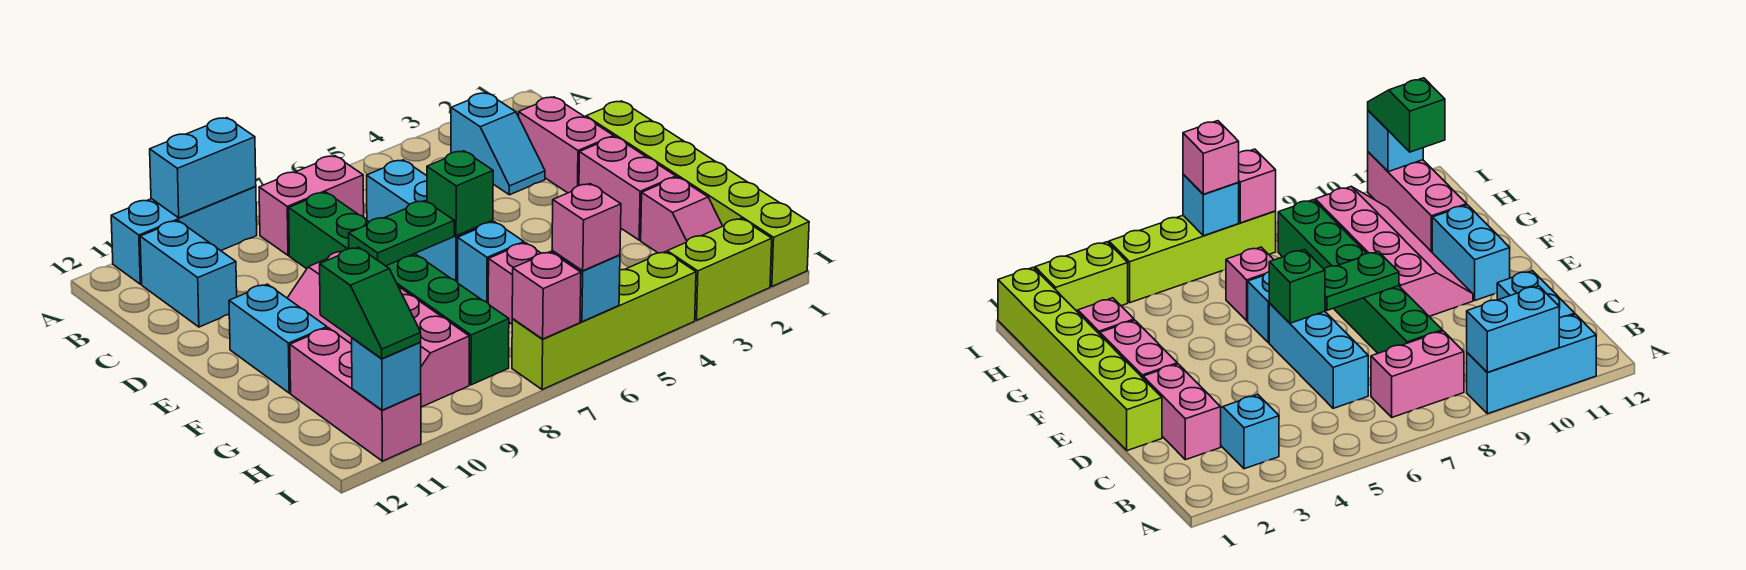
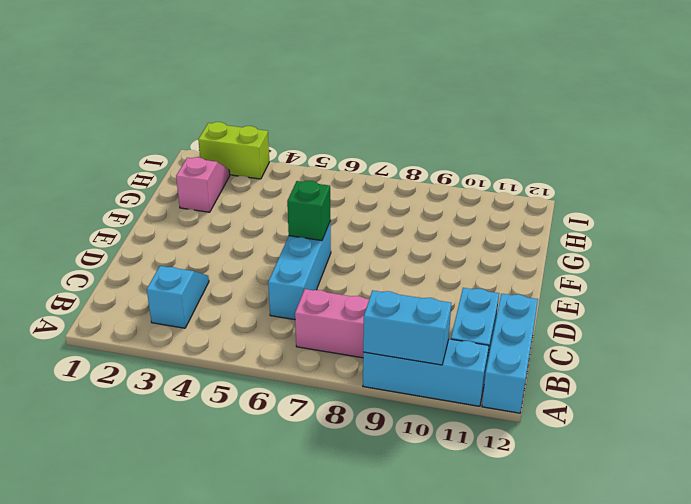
cyan brick A12:C12 level 1 -> none
none -> pink brick C2:D2 level 1
none -> green brick C8:H8 level 1
none -> lime brick D1:I1 level 1

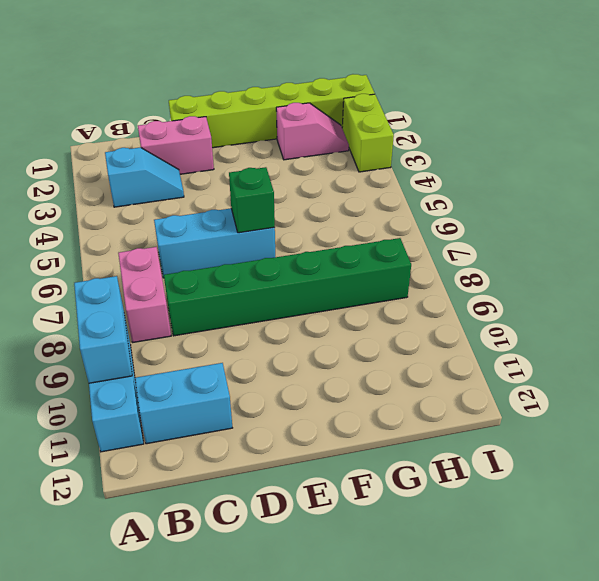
none -> pink brick E2:F2 level 1
none -> pink slope E9:H10 level 1 top 9
none -> cyan brick E11:F11 level 1

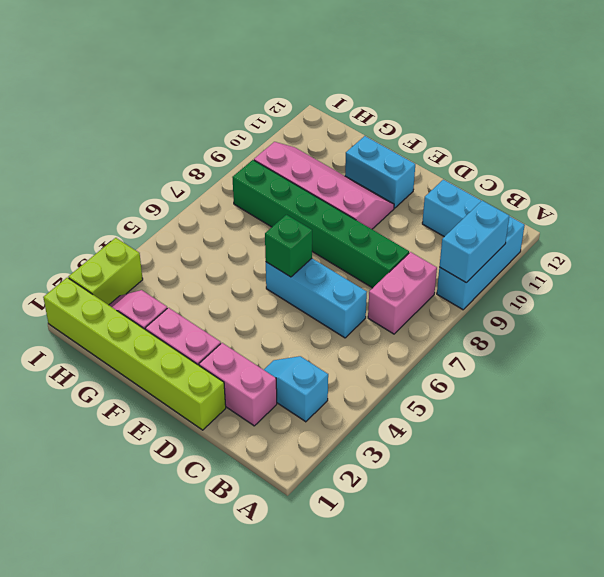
none -> cyan brick F6 level 1
none -> pink brick G6 level 1
none -> pink brick G11:I11 level 1

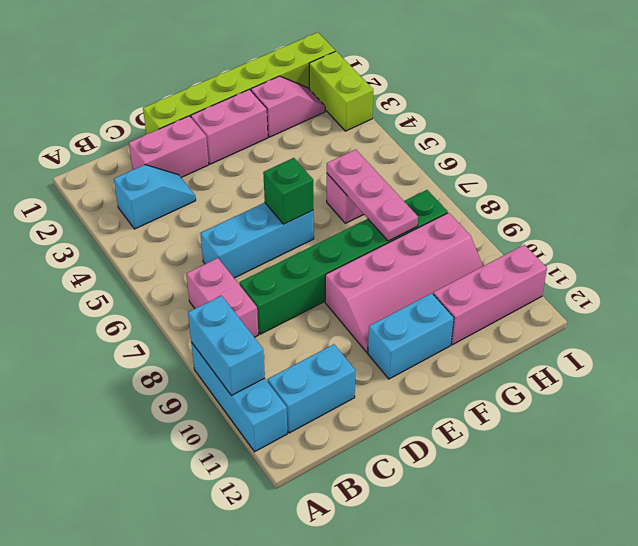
pink plate G6:G8 level 2 -> none
none -> cyan brick F6 level 1
none -> lime brick I4:I7 level 1
none -> green plate E7:E8 level 2

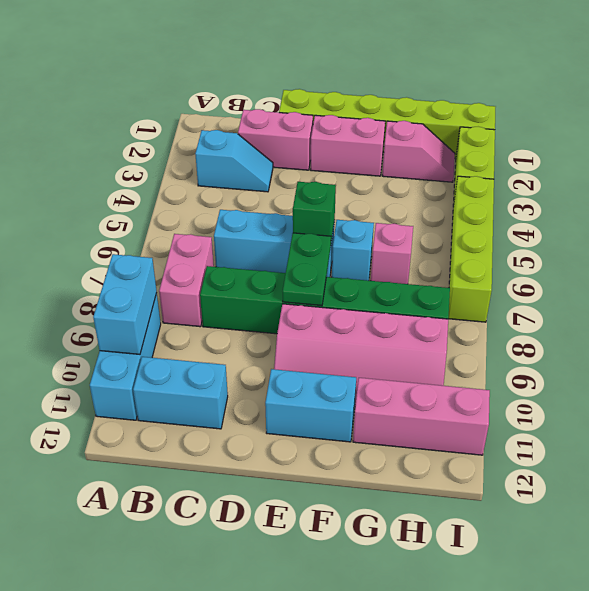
none -> cyan brick I6 level 2
none -> pink brick I7 level 2
none -> cyan brick I11 level 2

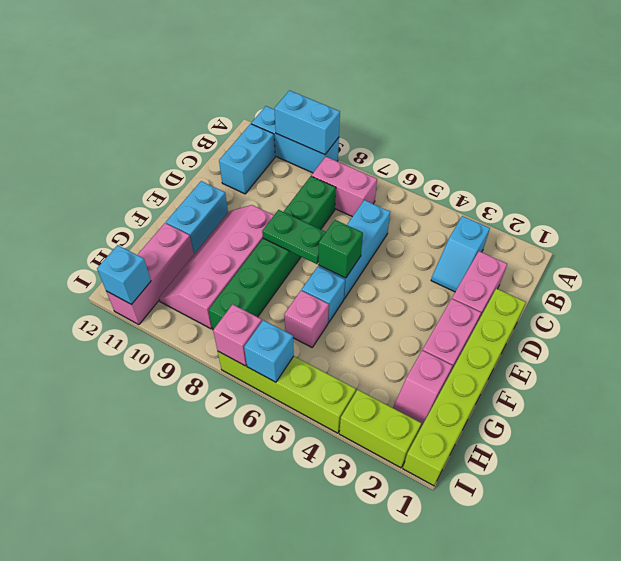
none -> green slope H11:I11 level 3 top H
none -> pink brick I6 level 3

